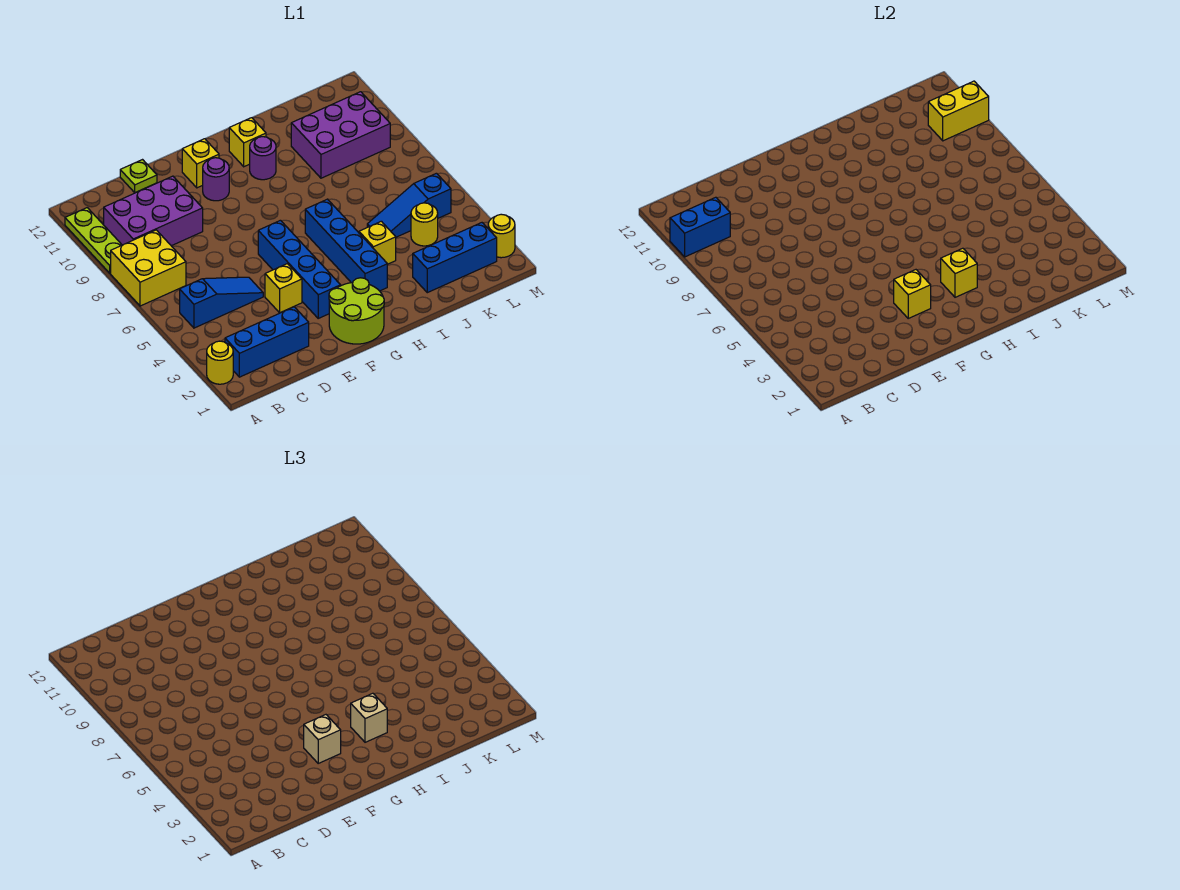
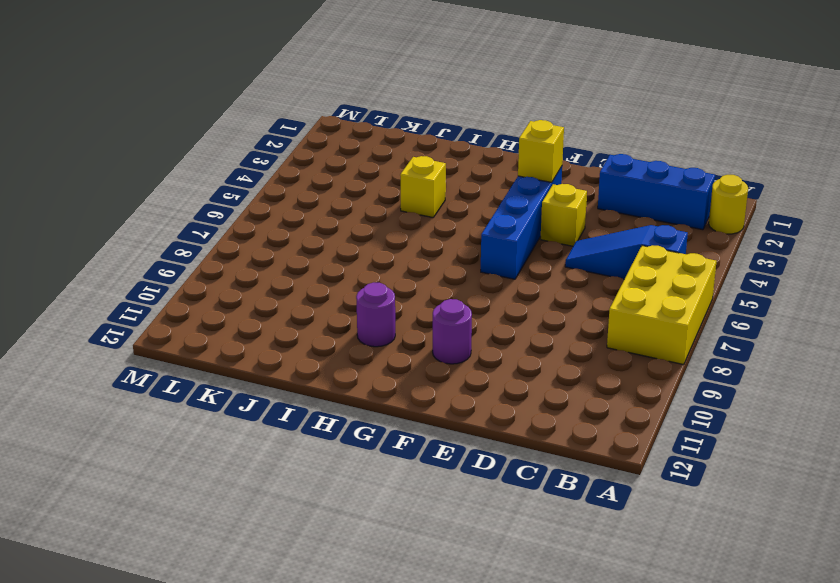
yellow brick A6:B8 level 1 -> yellow brick A7:B8 level 1
none -> lime plate A9:A11 level 1
none -> purple brick B9:D10 level 1
none -> lime plate D12 level 1

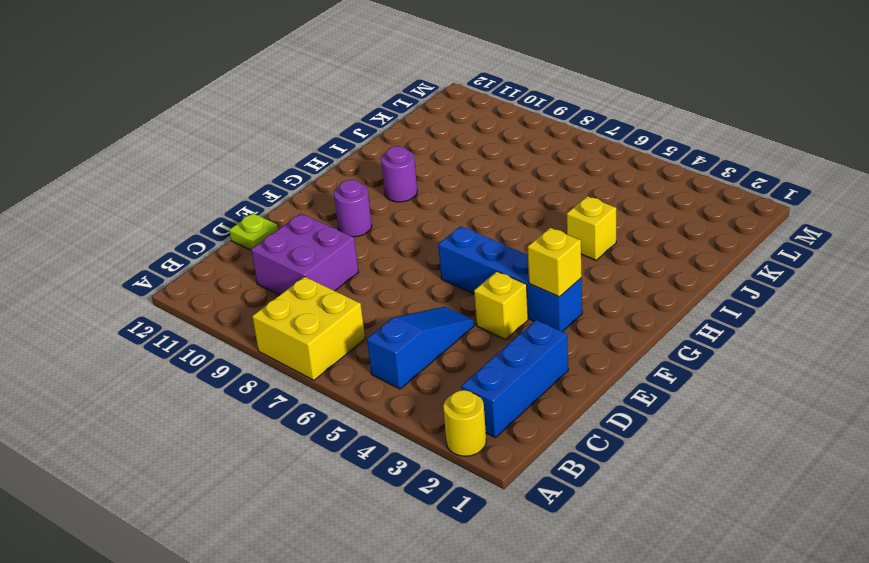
purple brick C9:D10 level 1 -> purple brick B9:D10 level 1
none -> lime plate A9:A11 level 1
none -> lime round brick F1:G2 level 1
none -> yellow brick F11 level 1

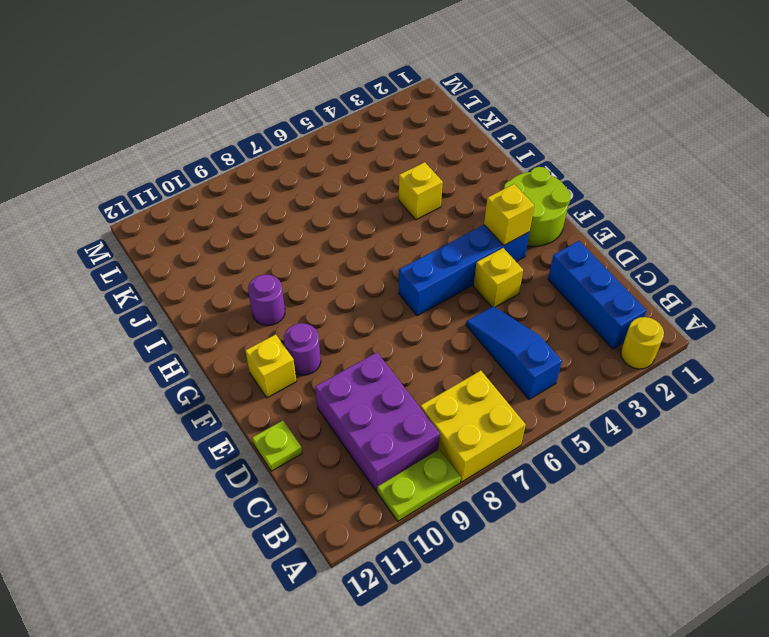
lime plate A9:A10 level 1 -> lime plate A9:A11 level 1
none -> blue brick H3:H6 level 1
none -> yellow brick H11 level 1
none -> blue brick J2:L2 level 1

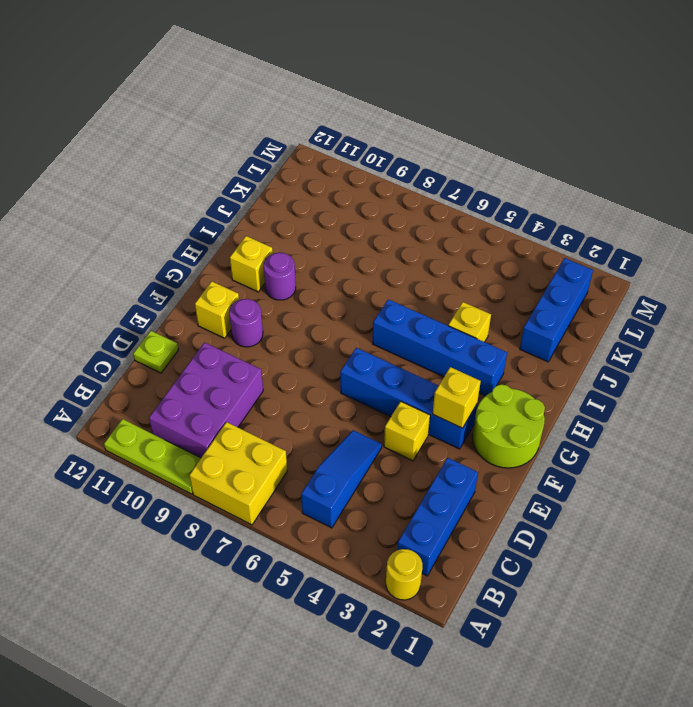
none -> blue slope J5:L5 level 1 top L
none -> purple brick J9:L10 level 1
none -> yellow round brick K4 level 1

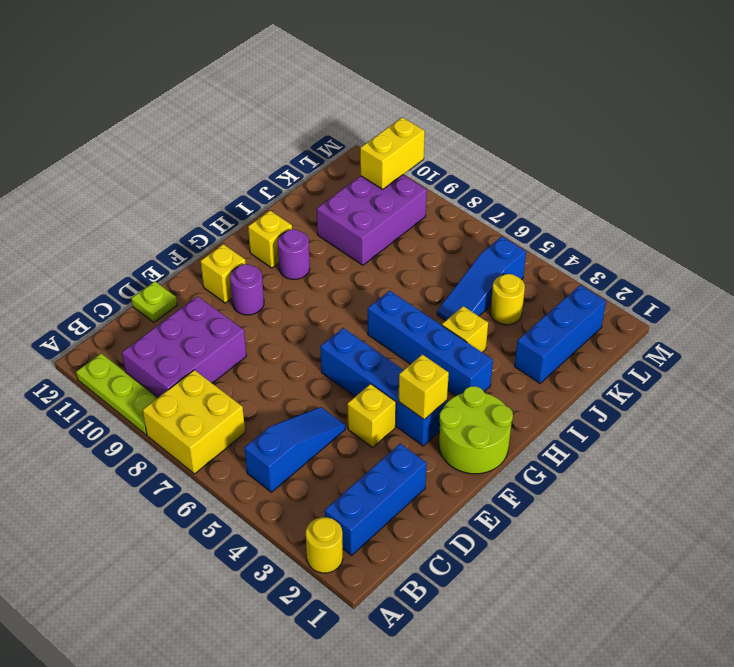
none -> yellow round brick M2 level 1
none -> blue brick A10:B10 level 2
none -> yellow brick H3 level 2

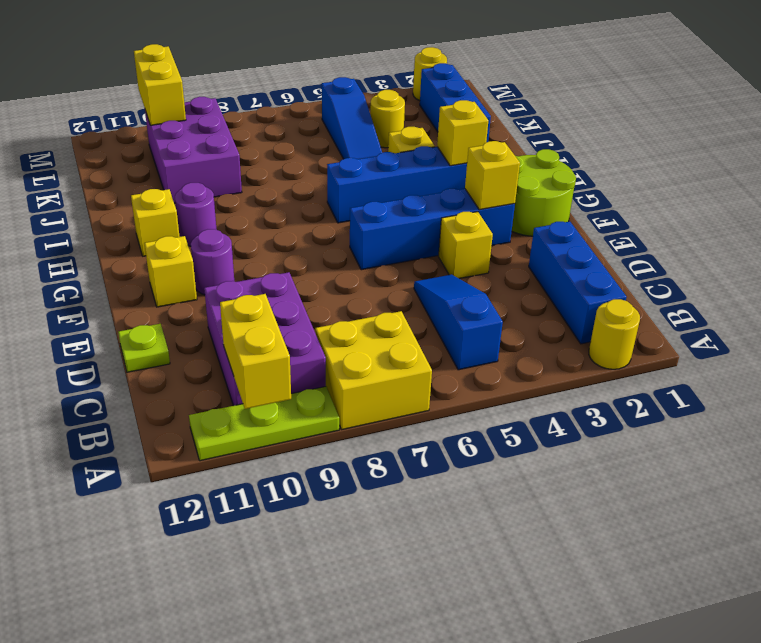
yellow brick A10:B10 level 2 -> blue brick A10:B10 level 2
none -> tan brick F3 level 3
none -> tan brick H3 level 3

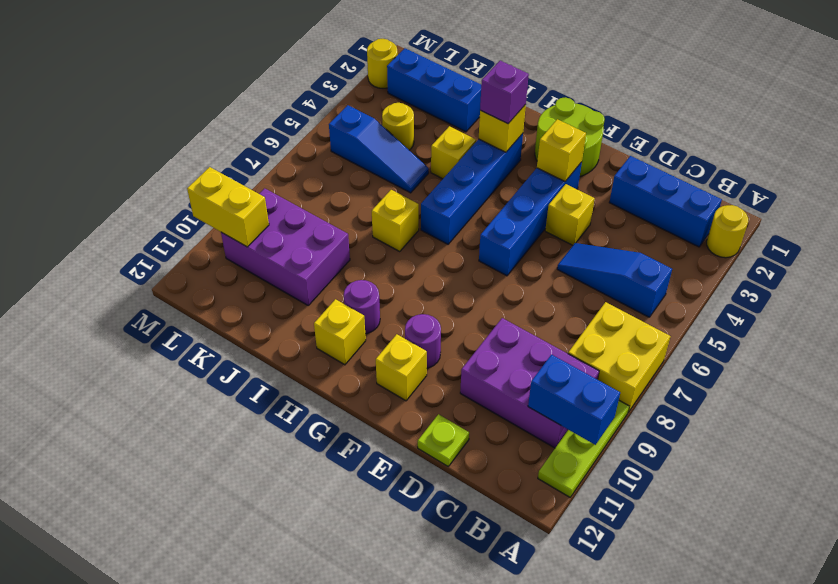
purple brick H3 level 3 -> tan brick H3 level 3
yellow brick I7 level 1 -> none
none -> tan brick F3 level 3

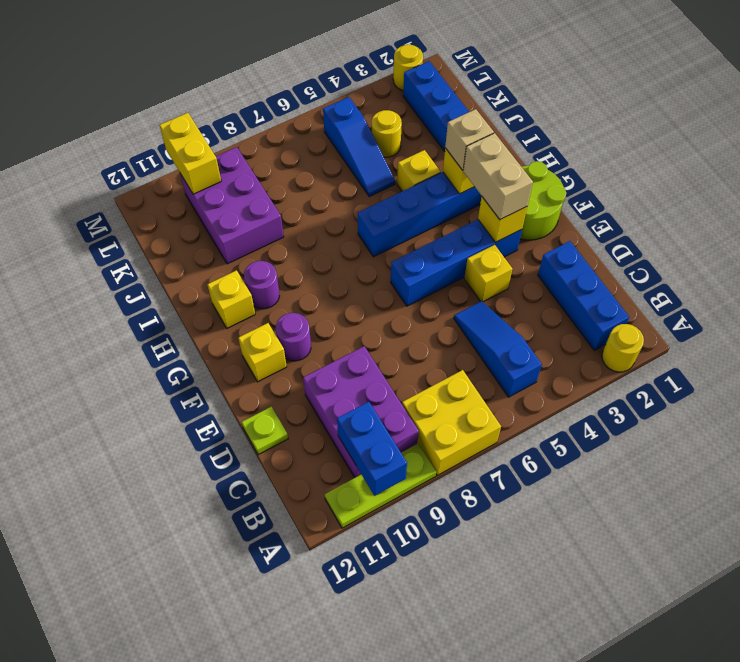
tan brick F3:G3 level 3 -> tan brick F3 level 3

